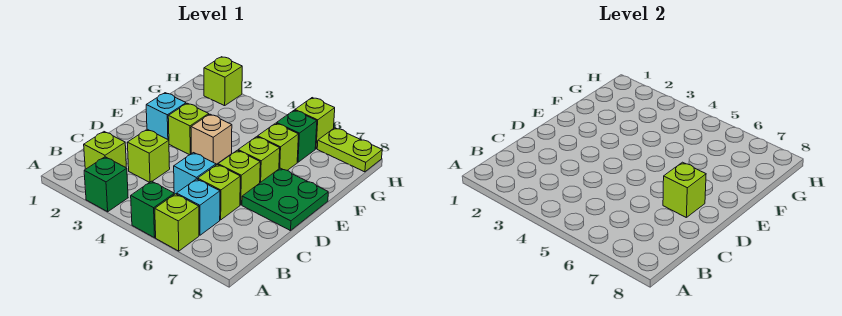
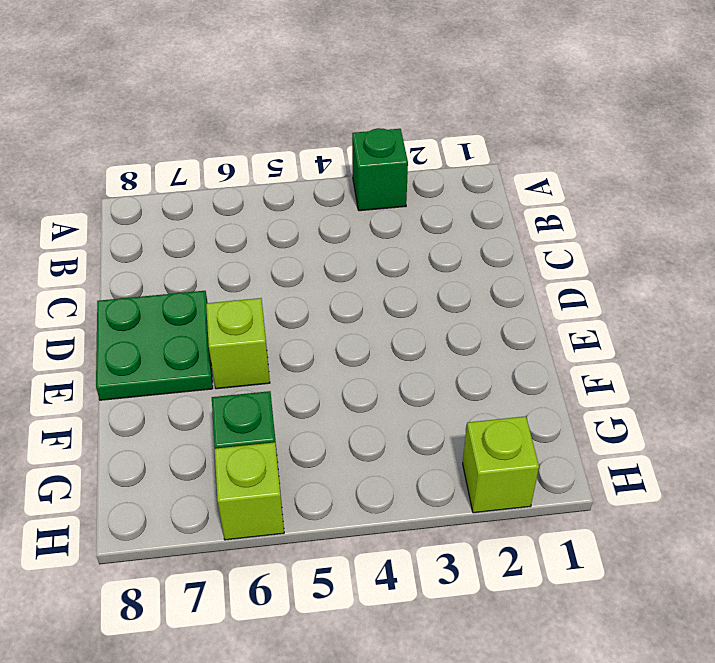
none -> green brick A5 level 1
none -> lime brick A6 level 1
none -> lime brick B2 level 1

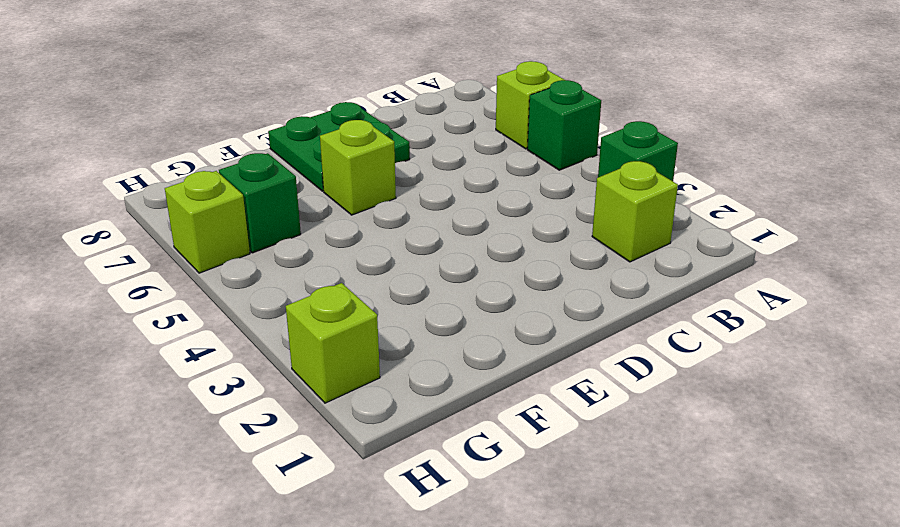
none -> cyan brick B6 level 1
none -> lime brick C3 level 1
none -> cyan brick C5 level 1

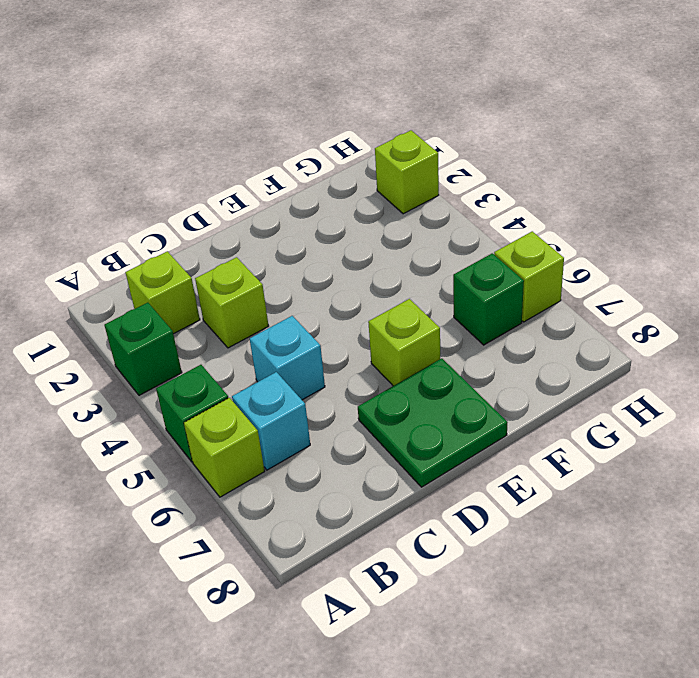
none -> lime brick C6 level 1
none -> lime brick D6 level 1
none -> cyan brick E2 level 1

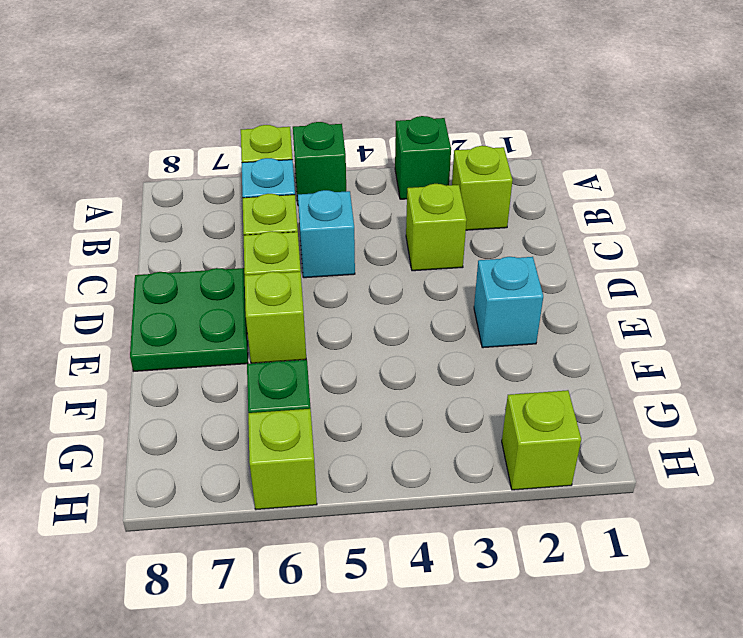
none -> lime brick E3 level 1
none -> tan brick E4 level 1
none -> lime brick F6 level 1

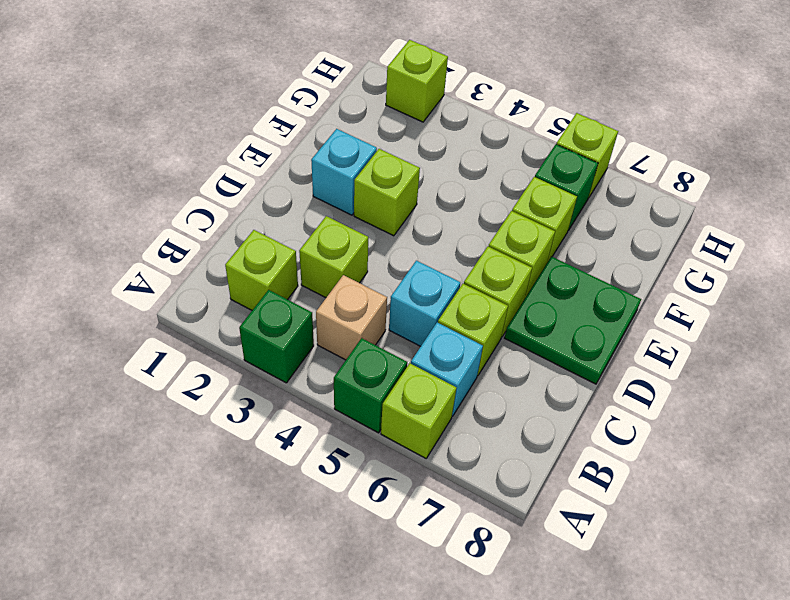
tan brick B4 level 1 -> tan brick E4 level 1
none -> lime plate H7:H8 level 1
none -> lime brick D7 level 2

